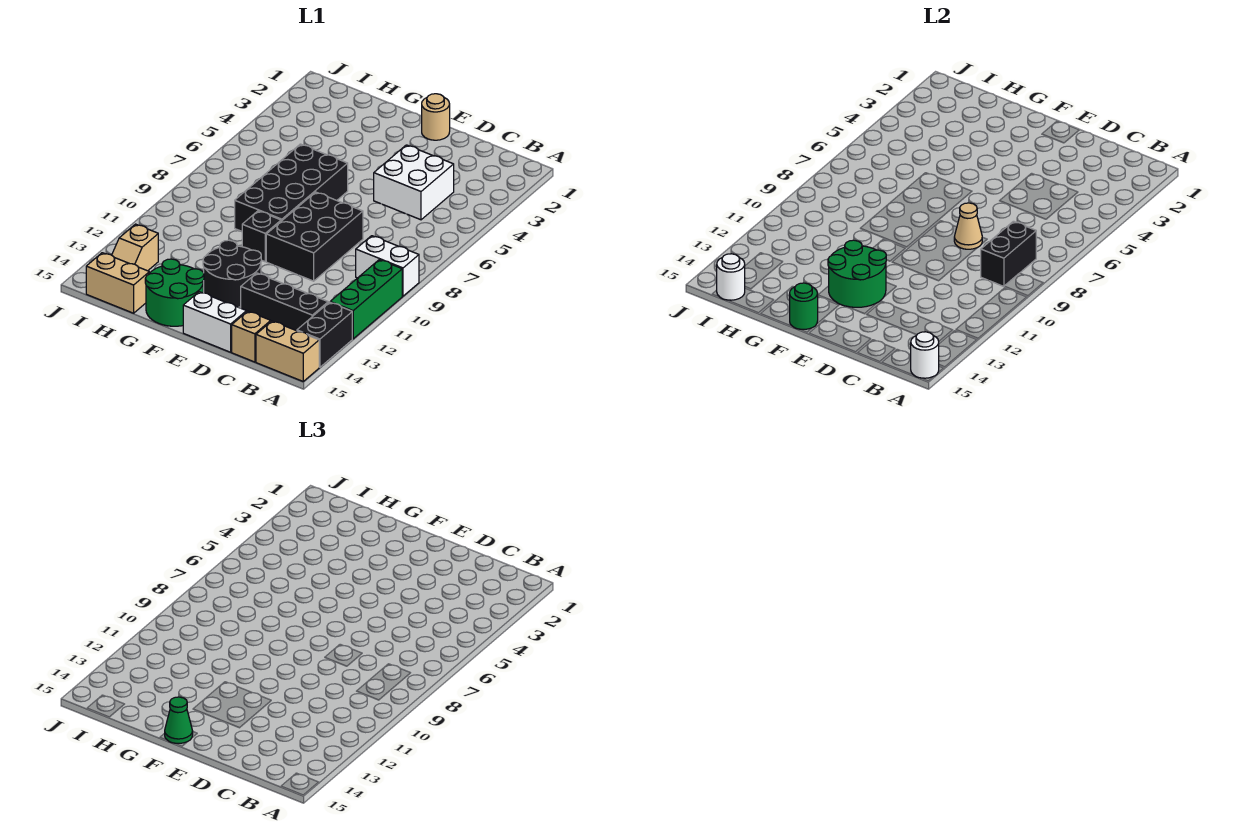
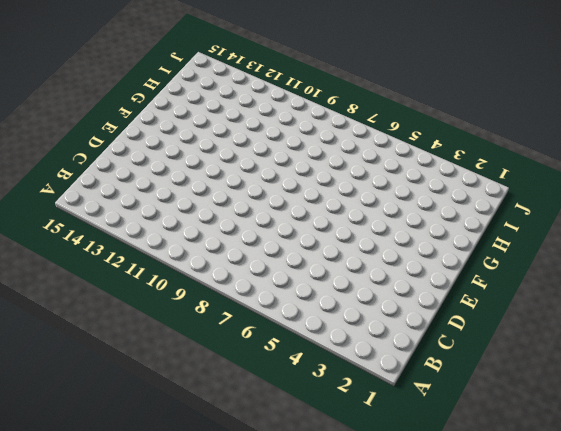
none -> white brick A9:B9 level 1
none -> green brick A10:A12 level 1
none -> black brick A13:A14 level 1

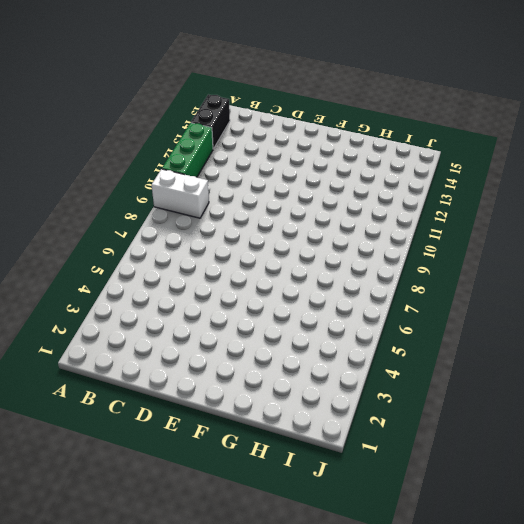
none -> tan brick A15:B15 level 1
none -> black brick B13:D13 level 1
none -> white brick C4:D5 level 1

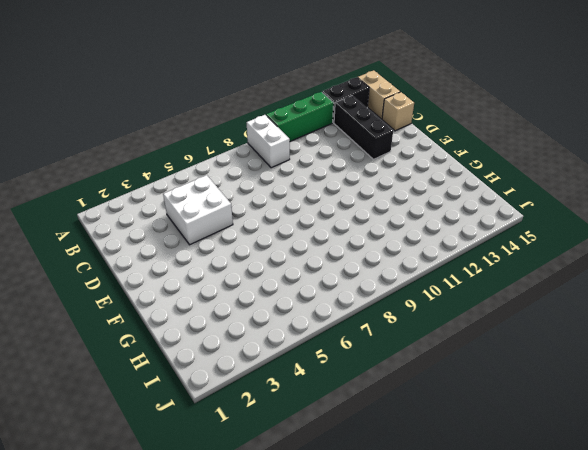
none -> black brick D8:E10 level 1
none -> white brick D15:E15 level 1
none -> tan round brick E1 level 1

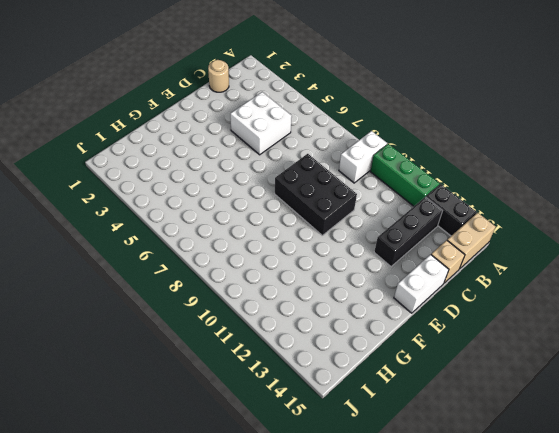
tan round brick C1 level 1 -> tan round brick E1 level 1
none -> black round brick E12:F13 level 1
none -> black brick F6:G9 level 1
none -> black brick F10 level 1

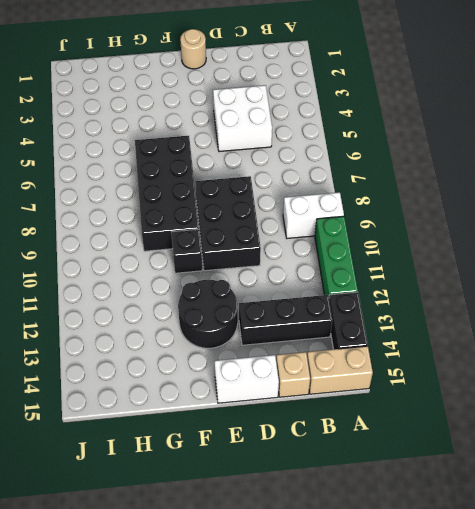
none -> green round brick F14:G15 level 1
none -> tan brick H15:I15 level 1
none -> tan slope I13:I14 level 1 top 13

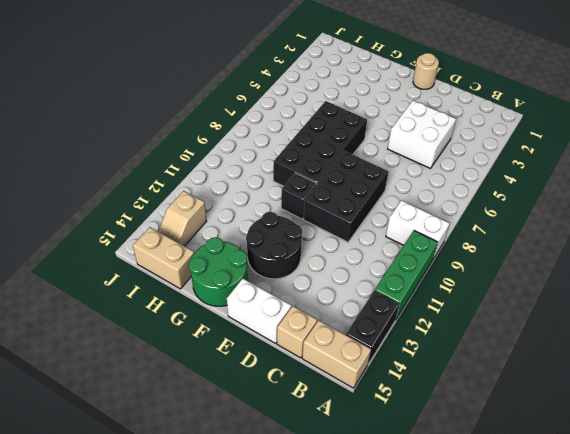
none -> black brick B13:D13 level 1
none -> white round brick A15 level 2
none -> black brick B8:B9 level 2

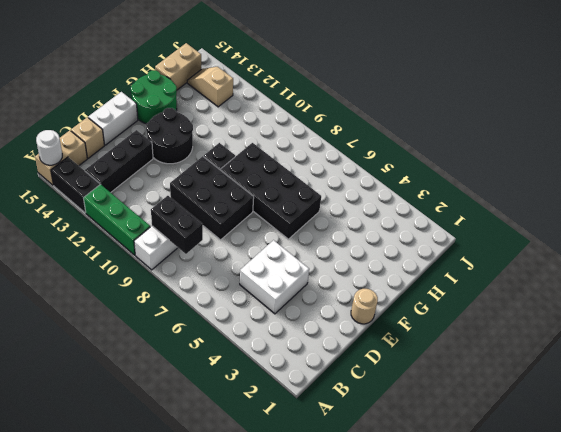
none -> tan cone D8 level 2
none -> green round brick E12:F13 level 2
none -> green round brick F15 level 2

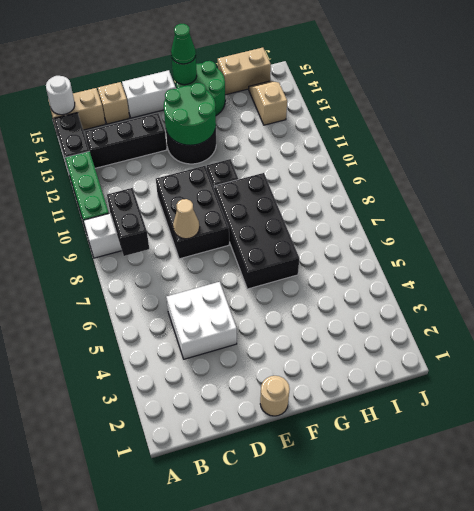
none -> white round brick I15 level 2

